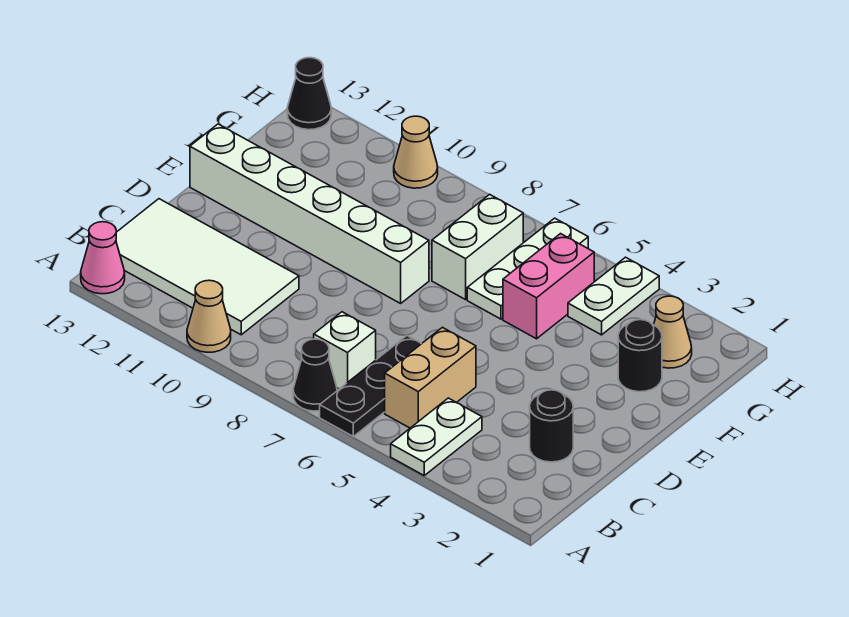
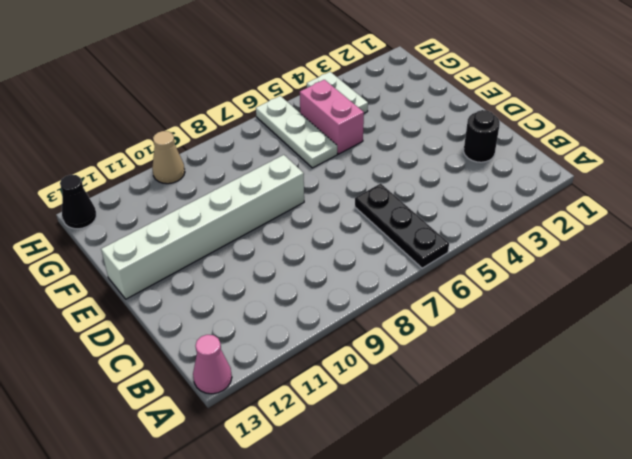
none -> white plate A4:B4 level 1
none -> black cone A7 level 1
none -> tan cone A10 level 1

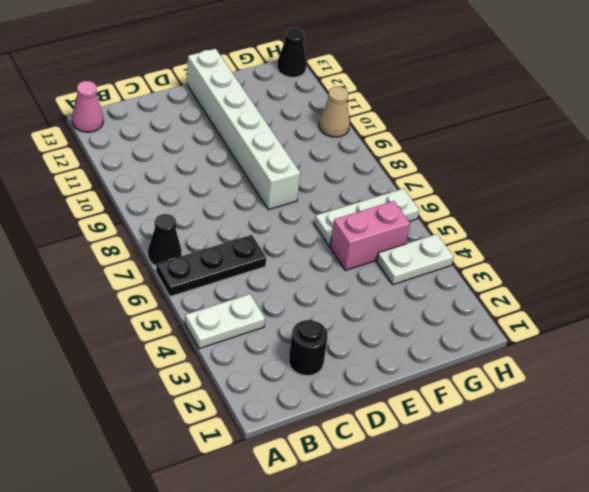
none -> tan cone A10 level 1
none -> tan brick B5:C5 level 1
none -> white brick B7 level 1

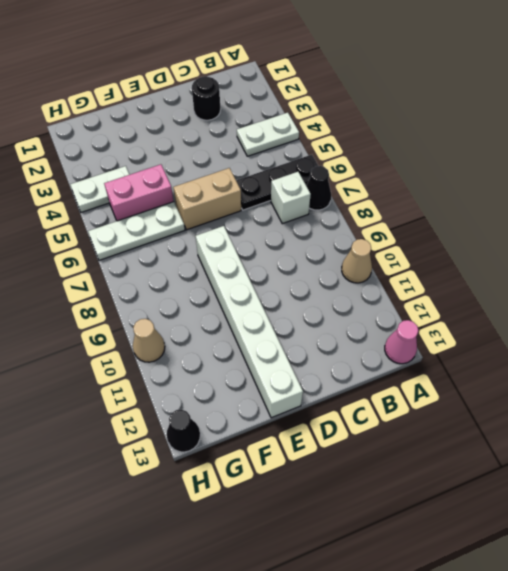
tan brick D6:E6 level 1 -> tan brick B5:C5 level 1
none -> white tile B10:C13 level 1
none -> black round brick F2 level 1
none -> white brick F7:G7 level 1

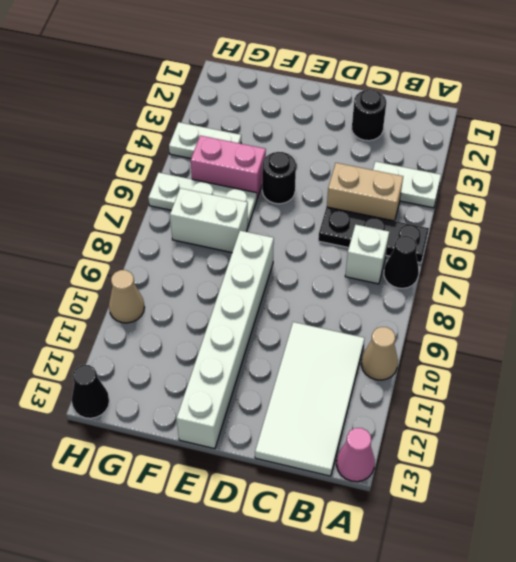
black round brick E5 level 1 -> black round brick F2 level 1
none -> tan cone G2 level 1

